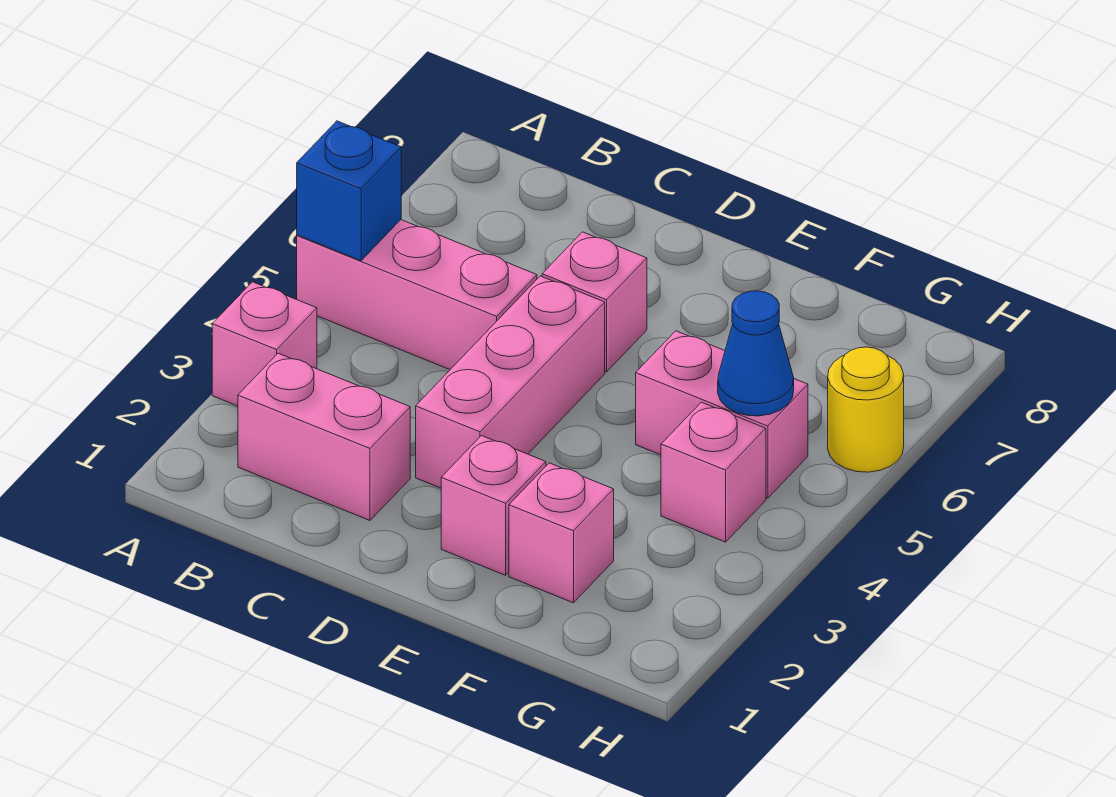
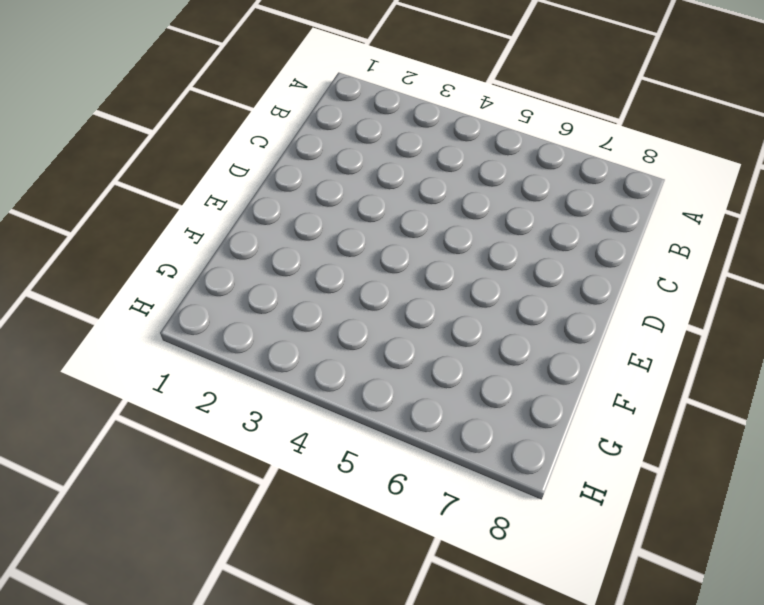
none -> pink brick A3 level 1
none -> pink brick A5:C5 level 1
none -> pink brick B2:C2 level 1

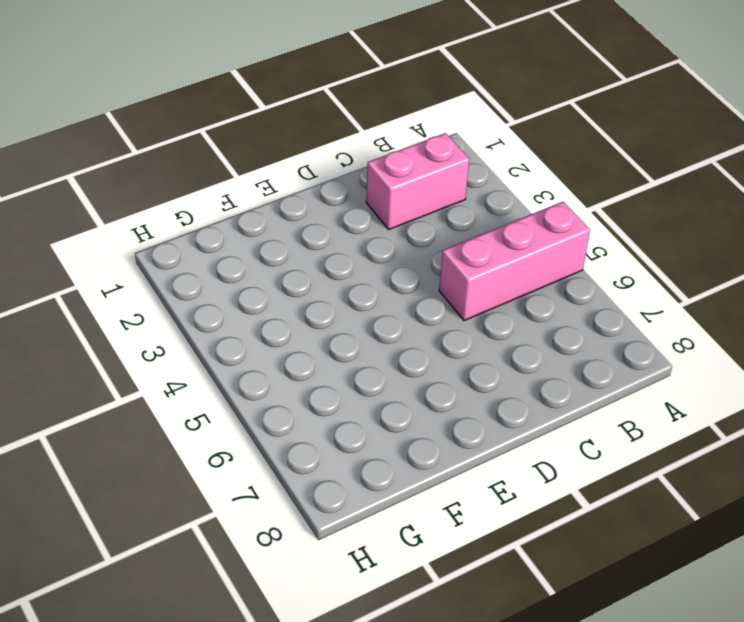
none -> pink brick A3 level 1
none -> pink brick D3:D5 level 1
none -> pink brick D6 level 1

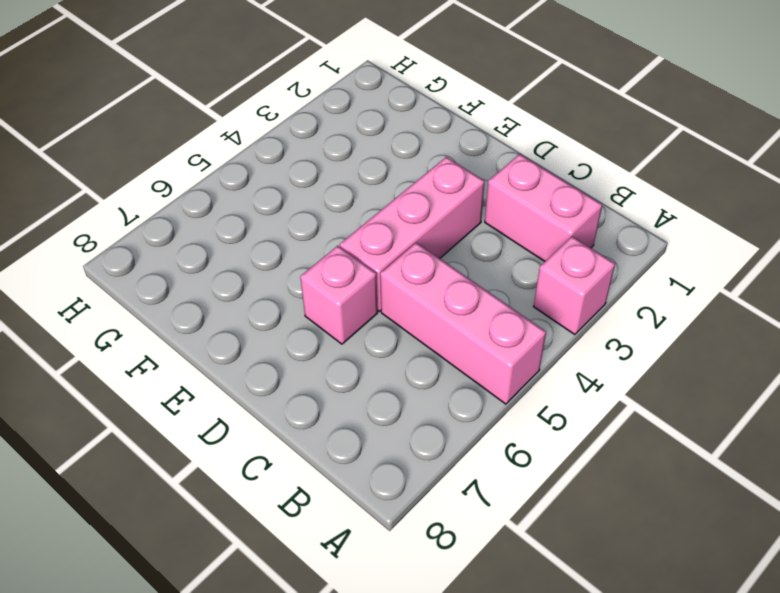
none -> pink brick E2 level 1
none -> pink brick F2 level 1
none -> pink brick F5:G5 level 1

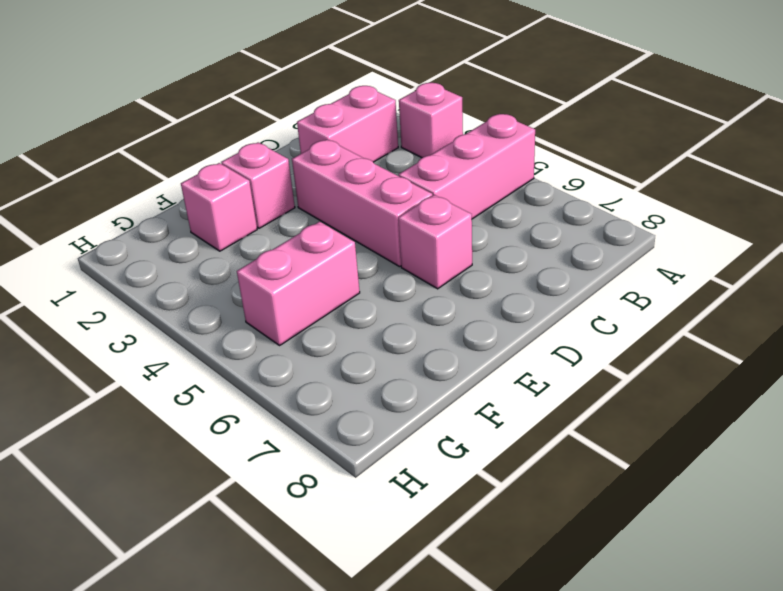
none -> pink brick G4 level 1
none -> yellow round brick H6 level 1
none -> blue brick A5 level 2

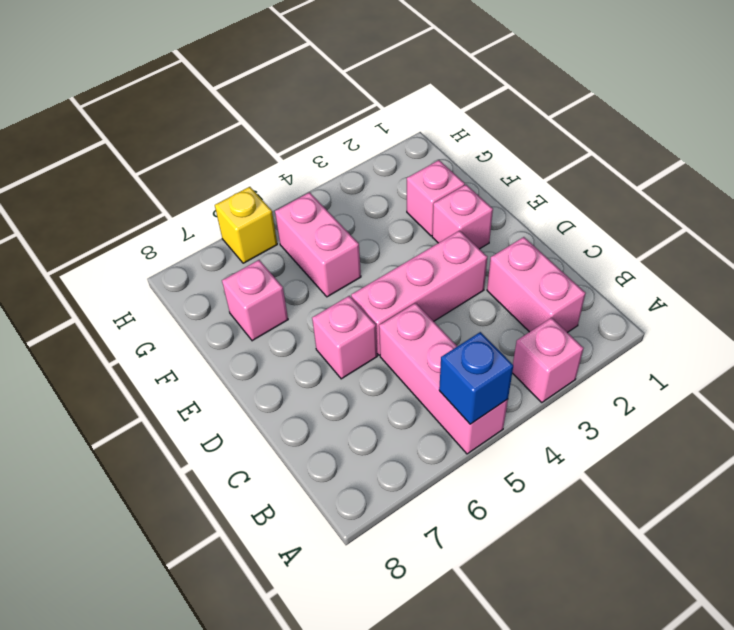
pink brick F7 level 1 -> pink brick G4 level 1
yellow brick H6 level 1 -> yellow round brick H6 level 1
none -> blue cone G5 level 2

